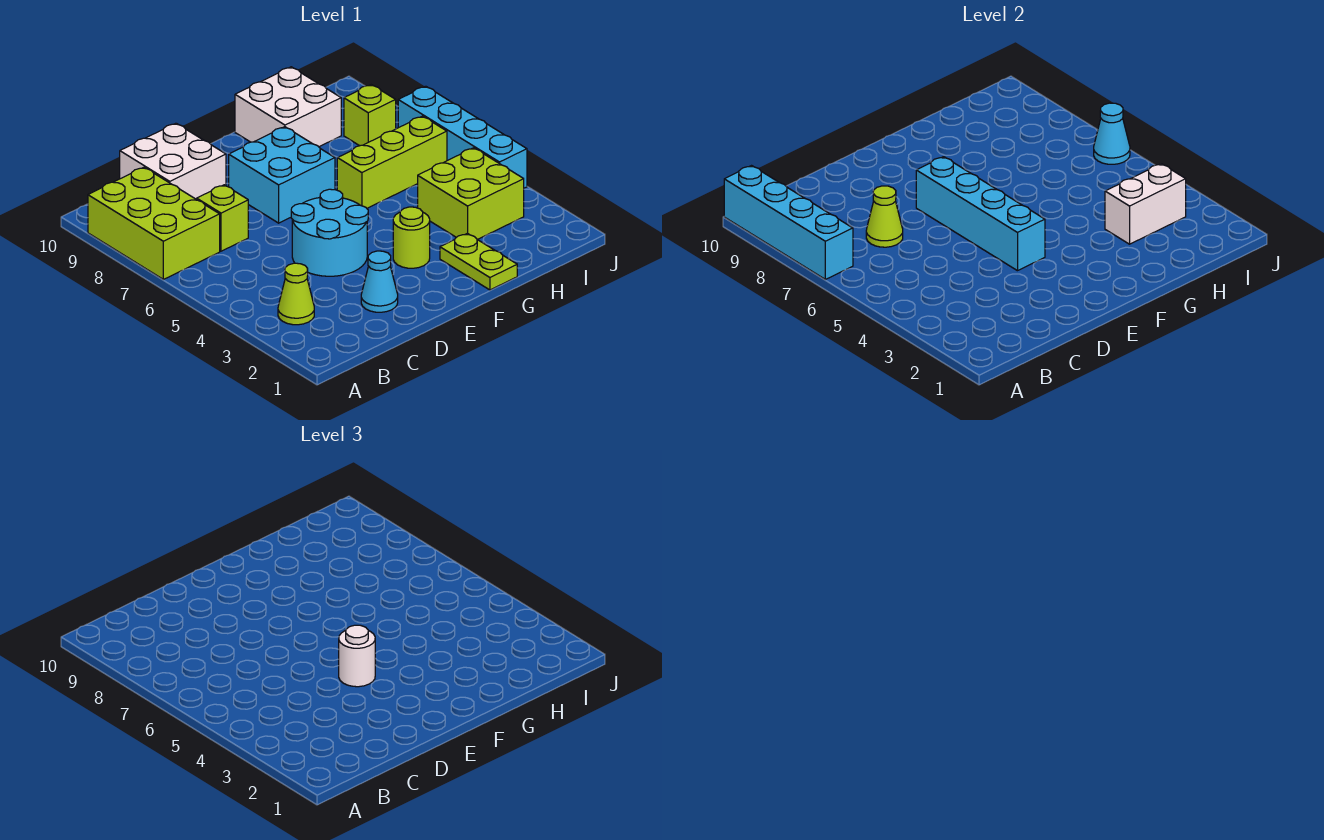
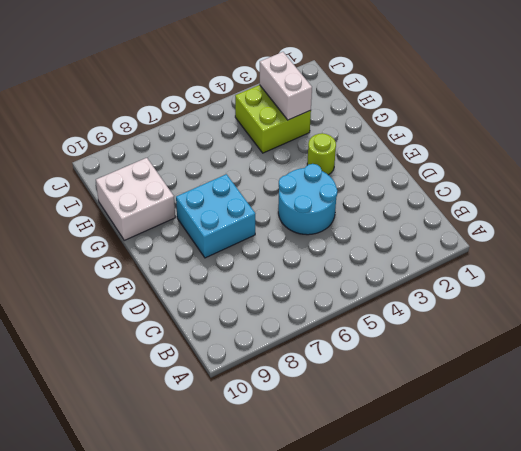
none -> lime brick A7:B9 level 1
none -> lime cone B3 level 1
none -> lime brick C7 level 1

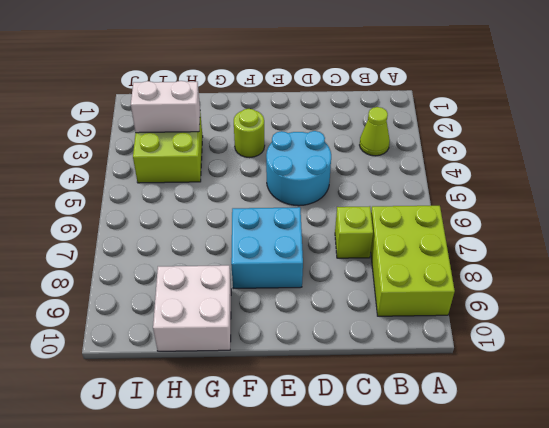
none -> white brick C9:D10 level 1
none -> cyan cone D2 level 1
none -> lime plate G1:G2 level 1

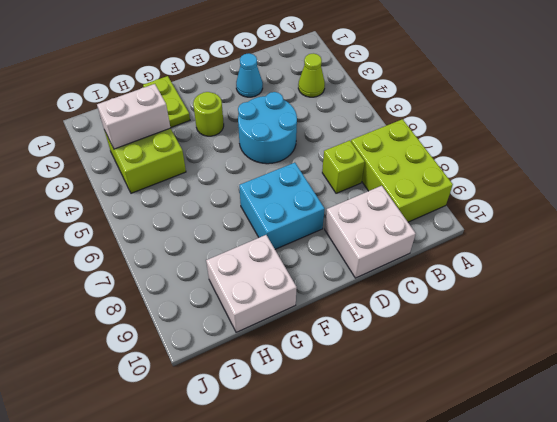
none -> lime brick G6:I6 level 1
none -> lime brick I8 level 1
none -> cyan brick J4:J7 level 1

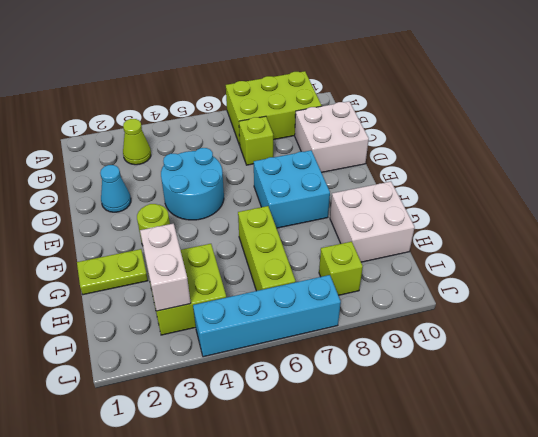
none -> cyan brick A7:A10 level 2
none -> lime cone C7 level 2
none -> cyan brick E4:E7 level 2

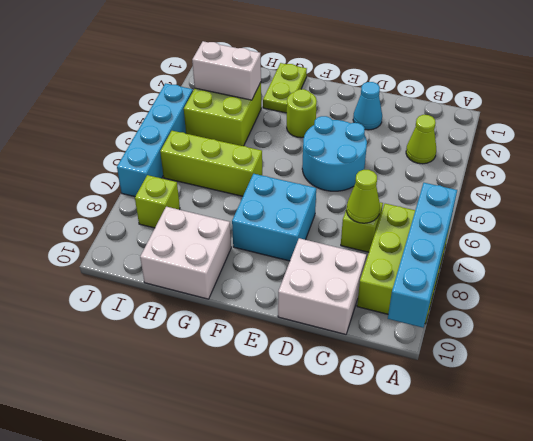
none -> cyan brick E4:E7 level 2
none -> cyan cone J6 level 2
none -> white round brick E4 level 3

